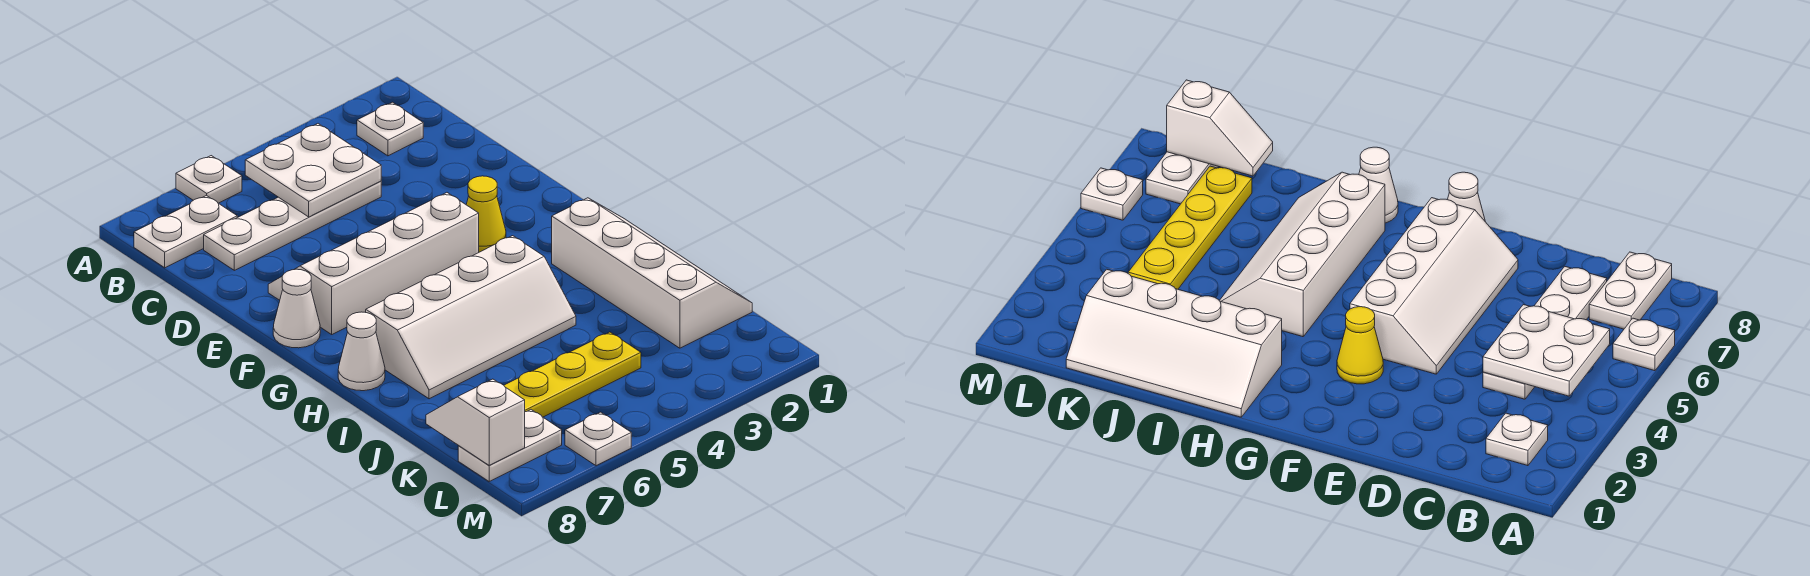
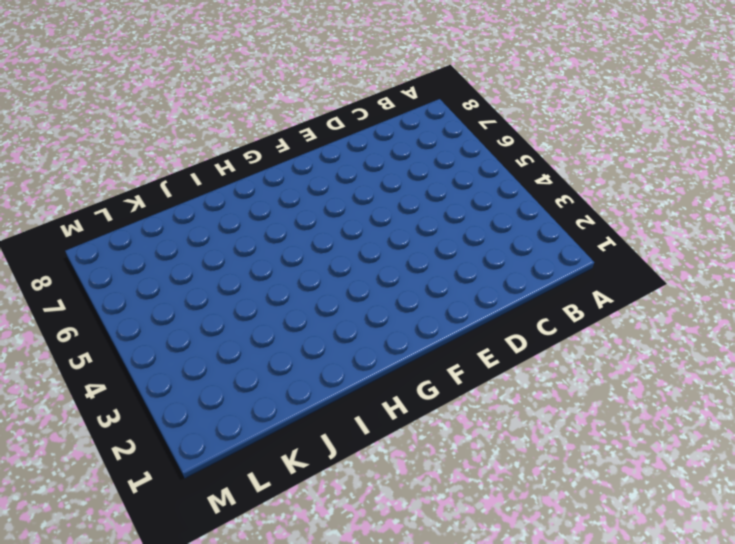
none -> white plate A6 level 1
none -> white plate B2 level 1
none -> white plate B7:B8 level 1

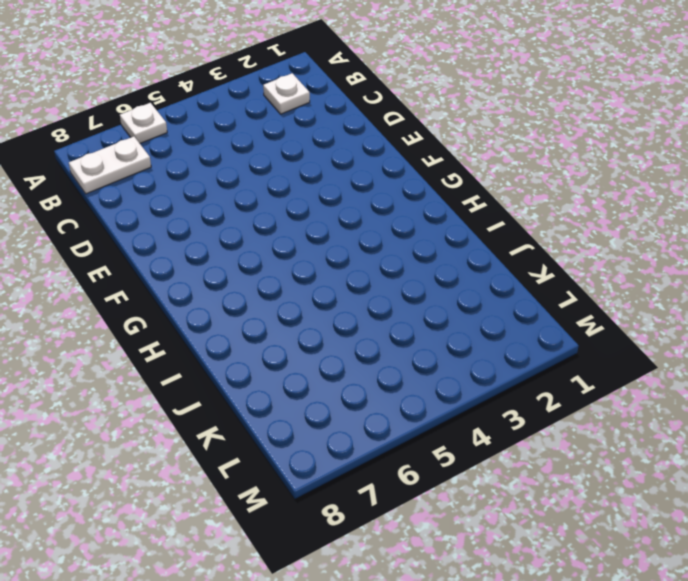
none -> white plate C4:C7 level 1
none -> white slope E4:F7 level 1 top F
none -> yellow cone F3 level 1

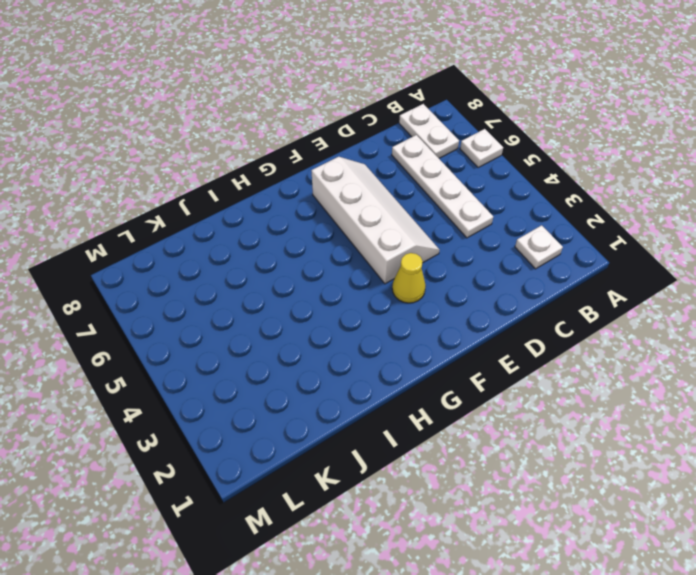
none -> white cone F8 level 1
none -> white slope H1:K2 level 1 top 2
none -> white slope H4:I7 level 1 top H

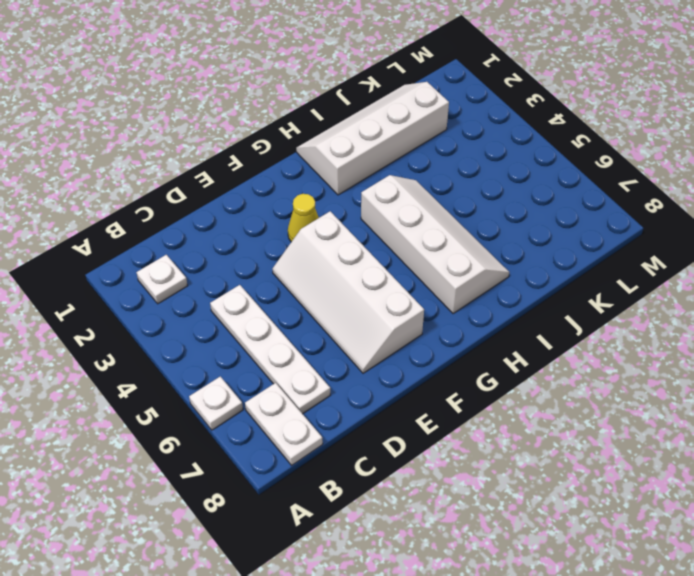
none -> white cone F8 level 1
none -> white cone H8 level 1
none -> yellow plate K4:K7 level 1

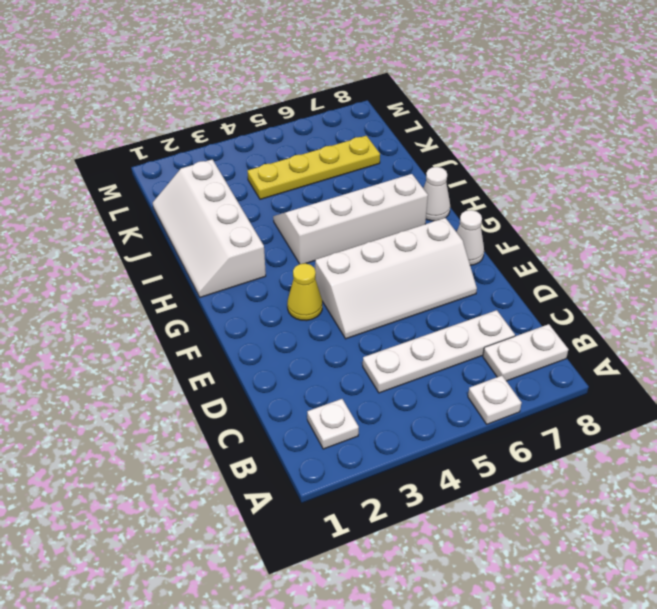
none -> white plate L7:L8 level 1
none -> white plate M6 level 1
none -> white plate B4:C5 level 2

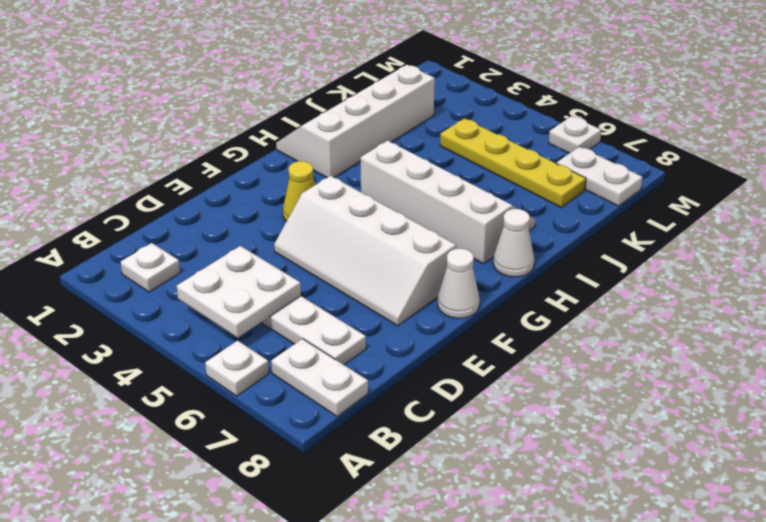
none -> white slope K8:L8 level 2 top L

